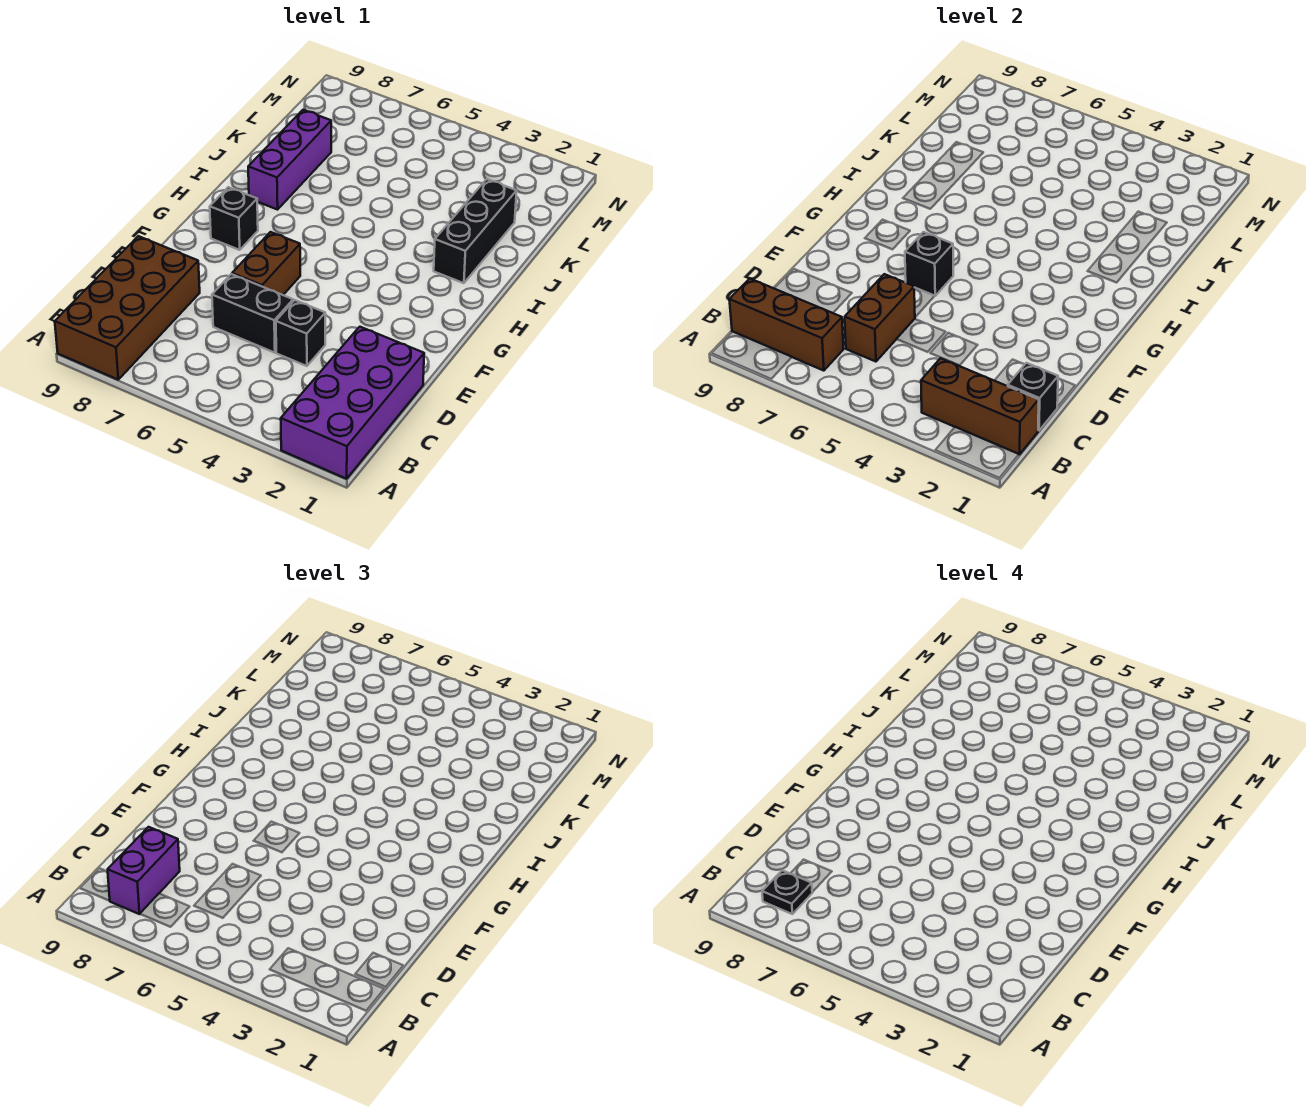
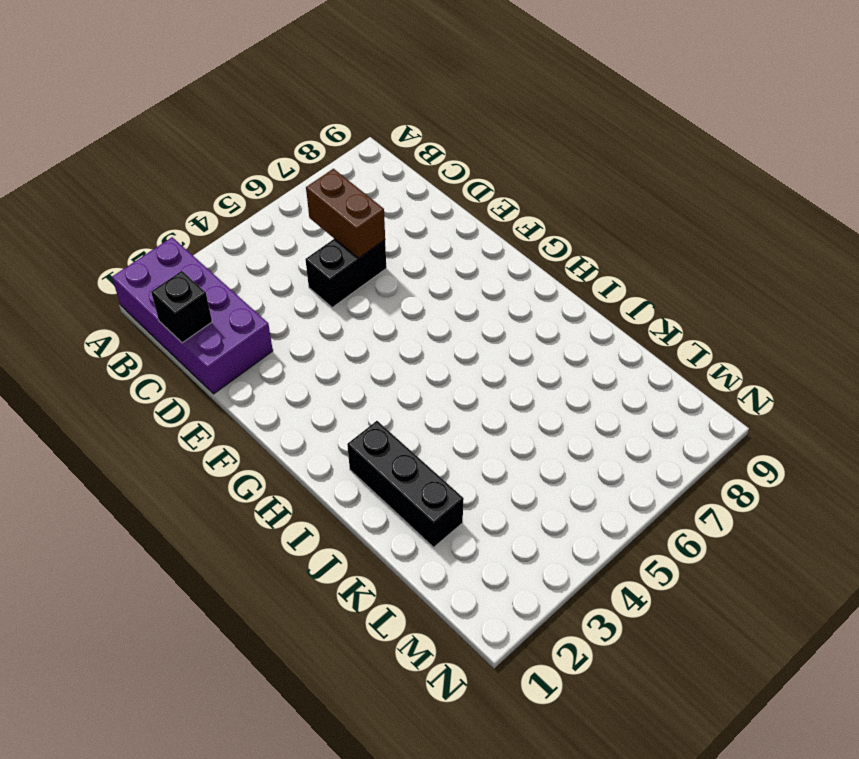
none -> brown brick A8:D9 level 1
none -> black brick D4 level 1
none -> brown brick E6:F6 level 1

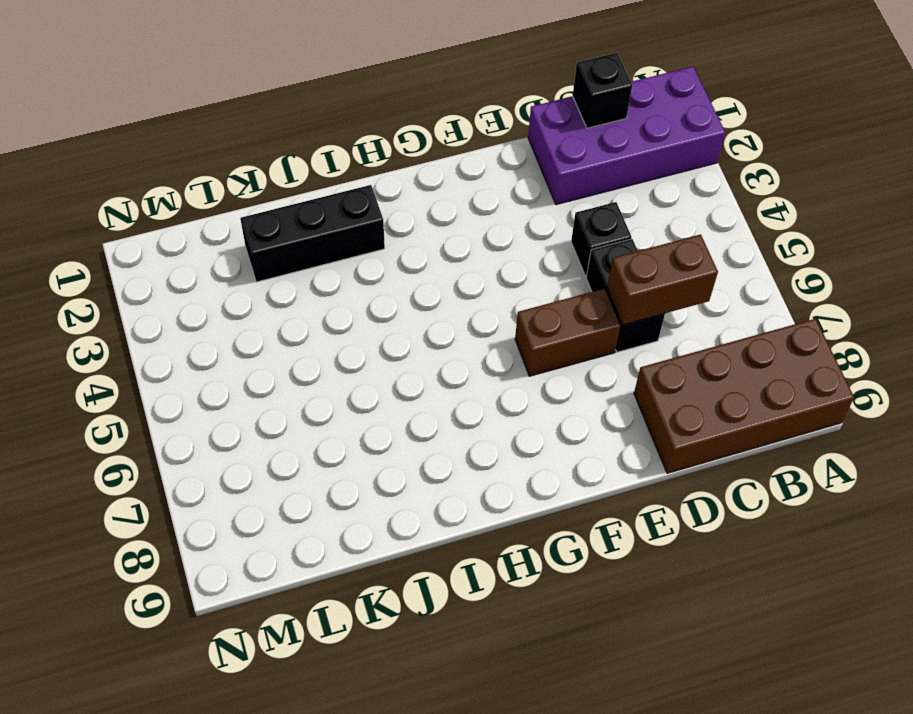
none -> black brick G8 level 1
none -> purple brick I8:K8 level 1
none -> brown brick B1:B3 level 2

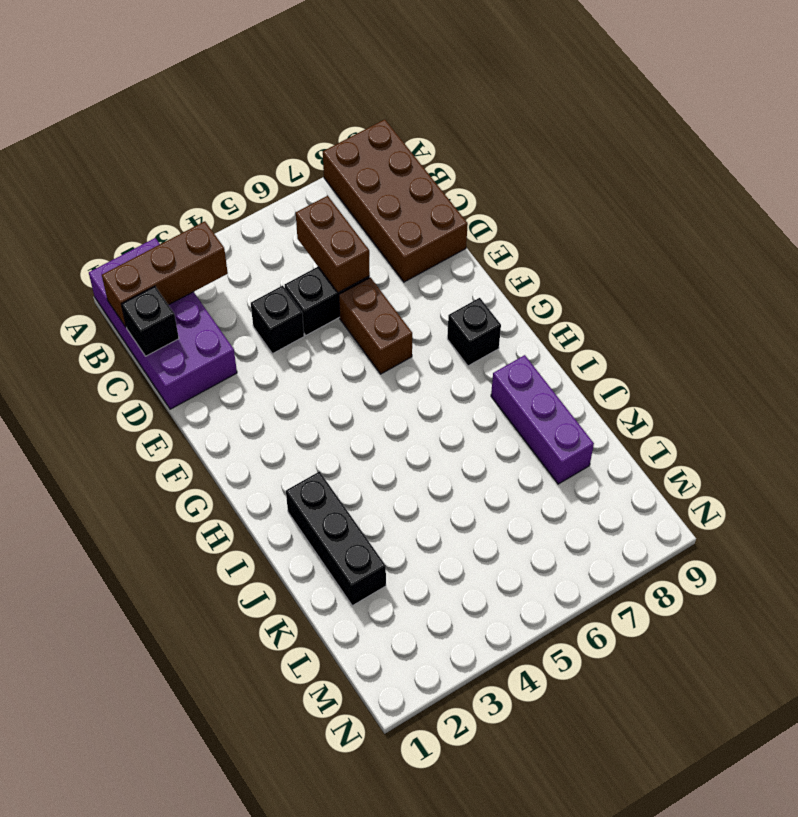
none -> brown brick B7:B9 level 2
none -> black brick F6 level 2
none -> purple brick B8:C8 level 3

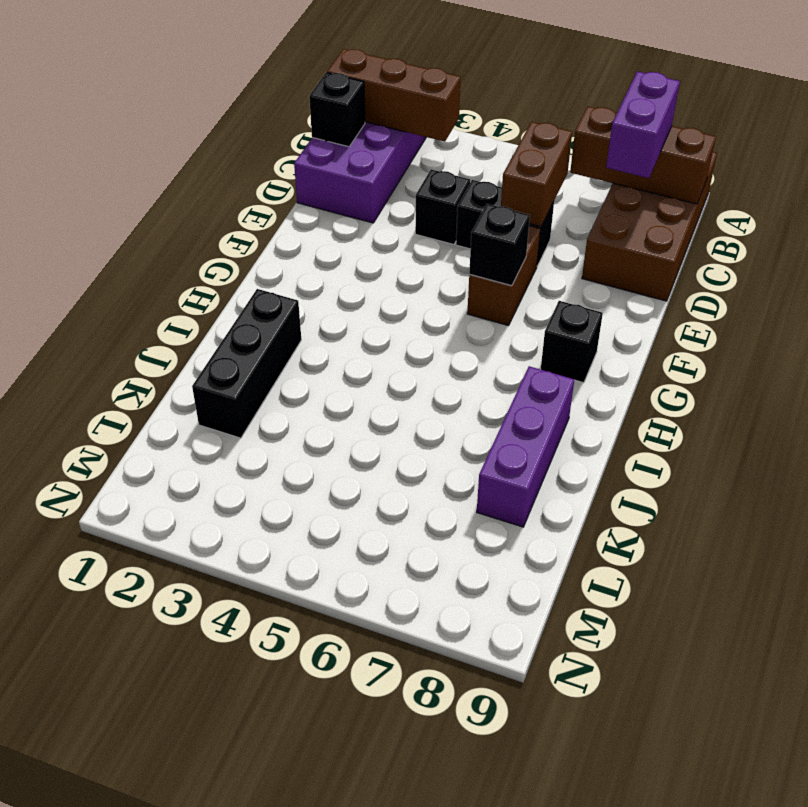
none -> black plate B8 level 4

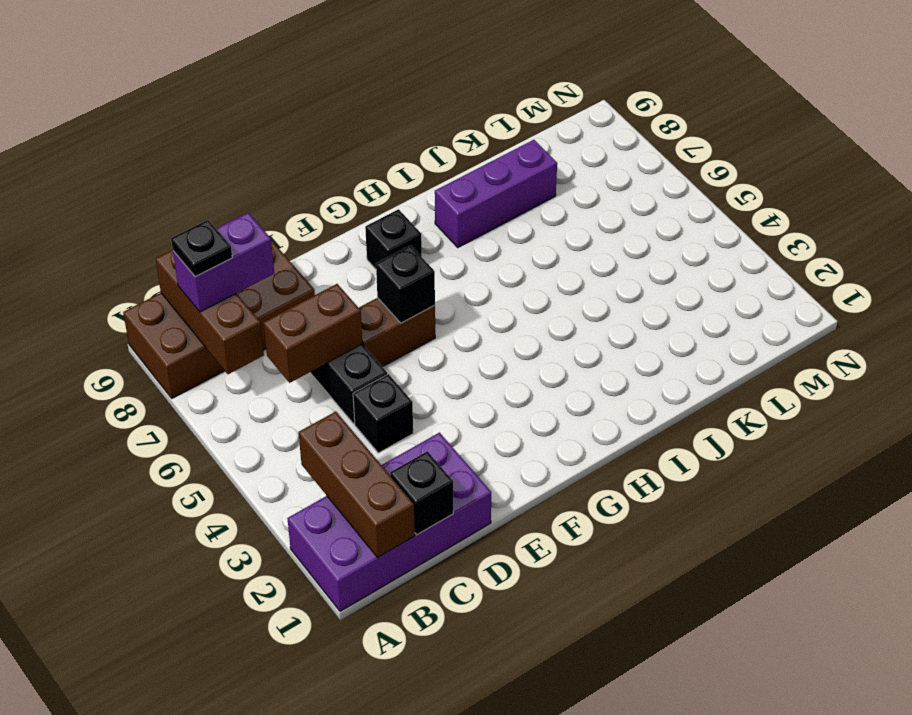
none -> black brick I2:K2 level 1

